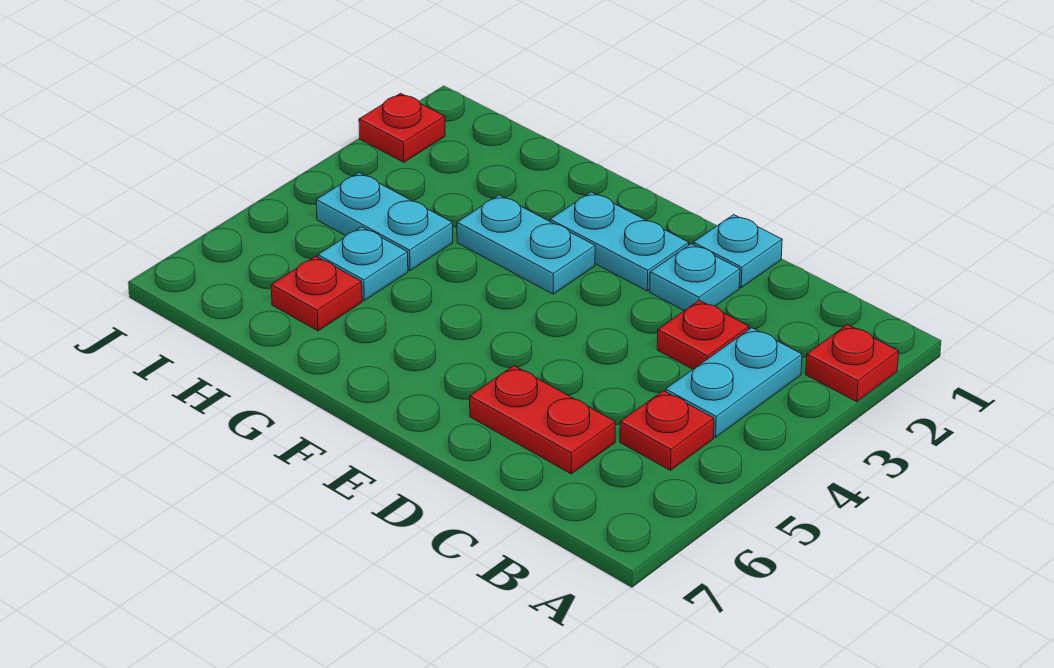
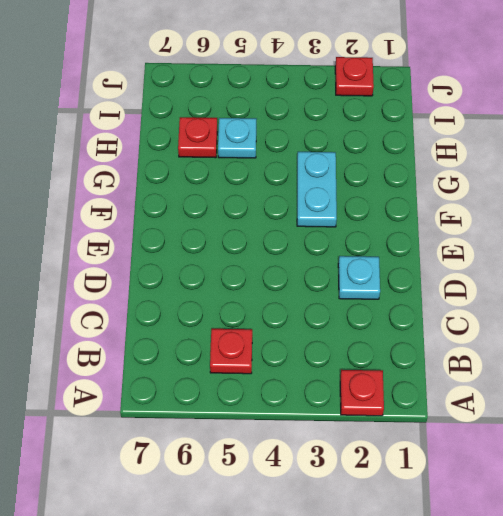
none -> cyan plate B3:B4 level 1
none -> red plate C3 level 1
none -> red plate C6:D6 level 1

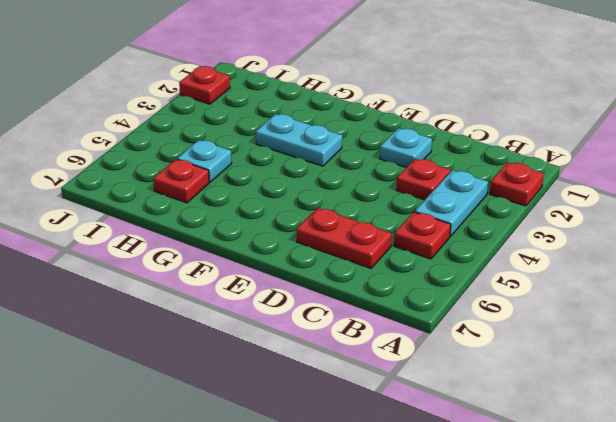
none -> cyan plate D1 level 1
none -> cyan plate E2:F2 level 1
none -> cyan plate H4:I4 level 1

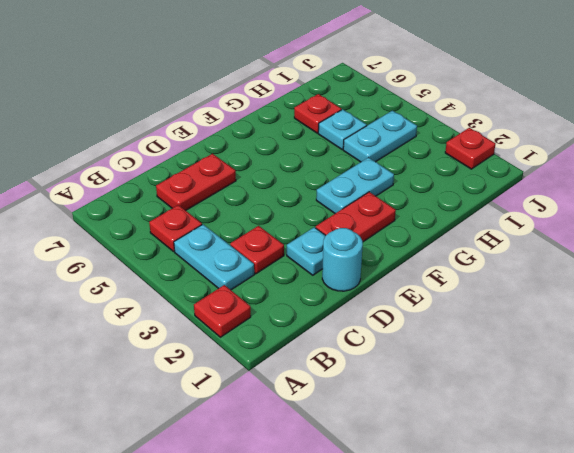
cyan round brick D1 level 1 -> cyan plate D1 level 1
red plate E2:F2 level 1 -> cyan plate E2:F2 level 1

